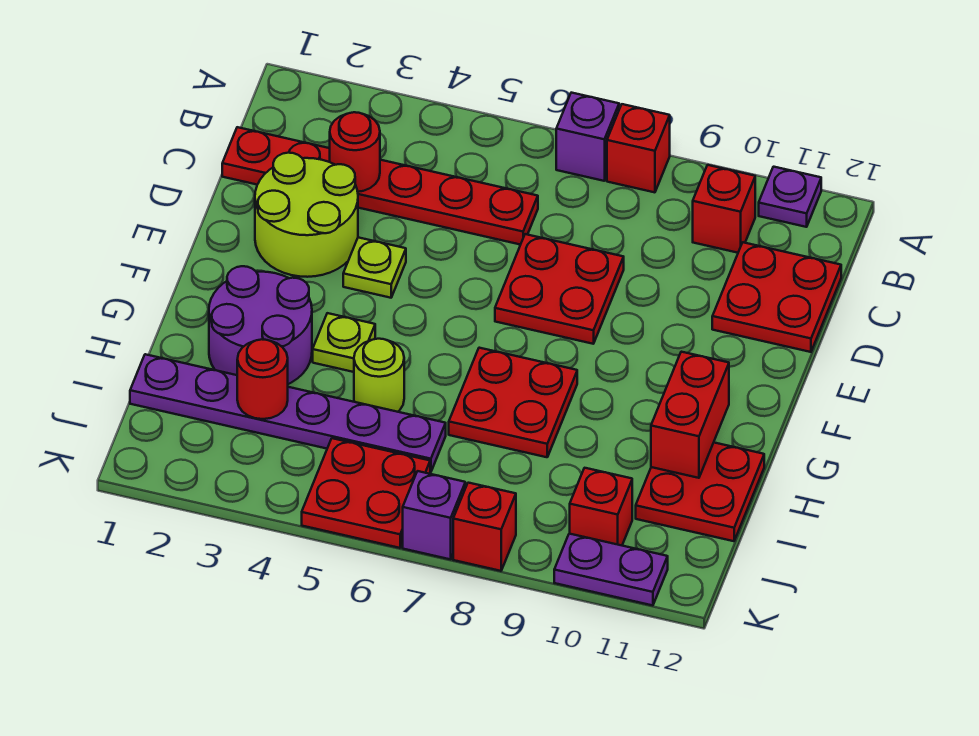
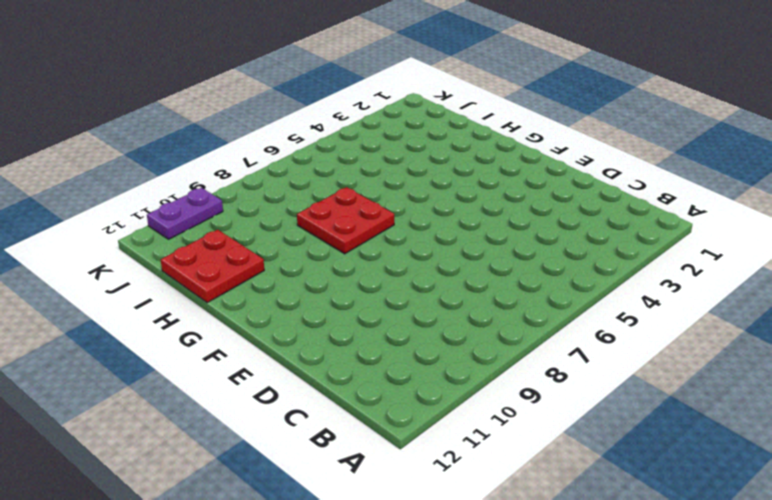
none -> purple brick A7 level 1
none -> red brick A8 level 1
none -> purple plate A11 level 1

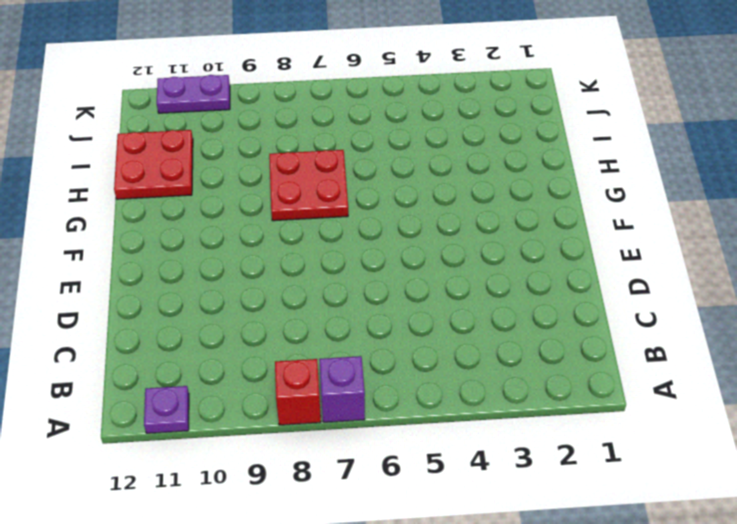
none -> red brick B10 level 1
none -> red plate C1:C6 level 1
none -> red plate C11:D12 level 1

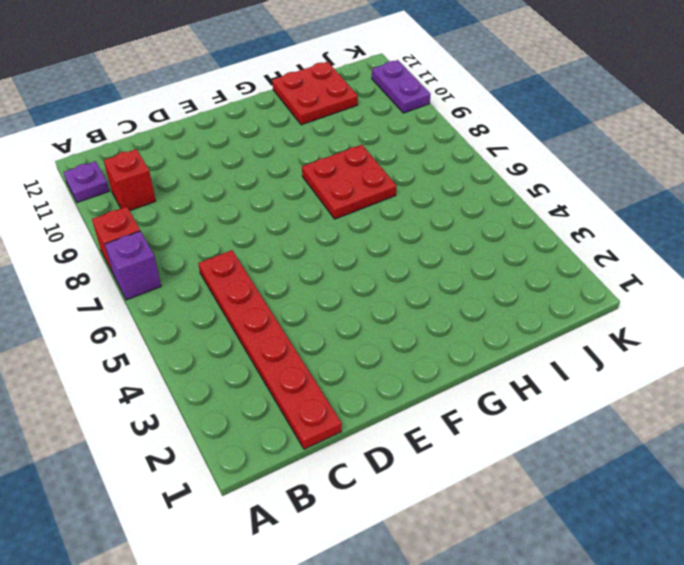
none -> red plate C11:D12 level 1
none -> lime round brick D2:E3 level 1
none -> red plate D7:E8 level 1

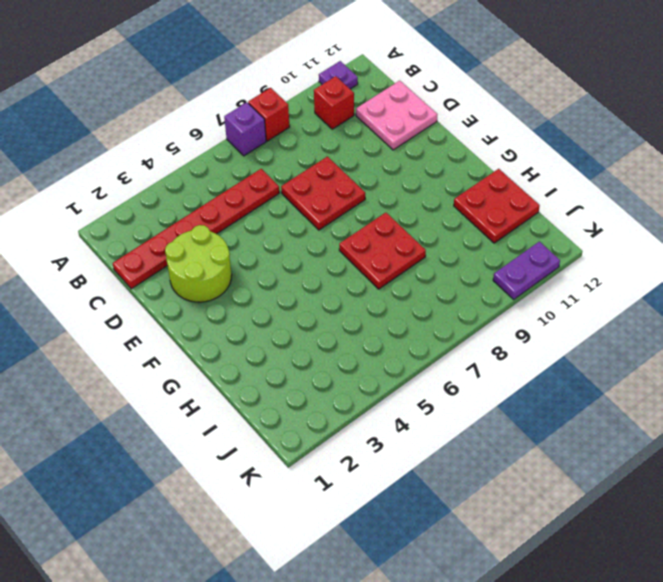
pink plate C11:D12 level 1 -> red plate C11:D12 level 1
none -> lime plate E4 level 1
none -> purple round brick G2:H3 level 1
none -> lime plate G4 level 1

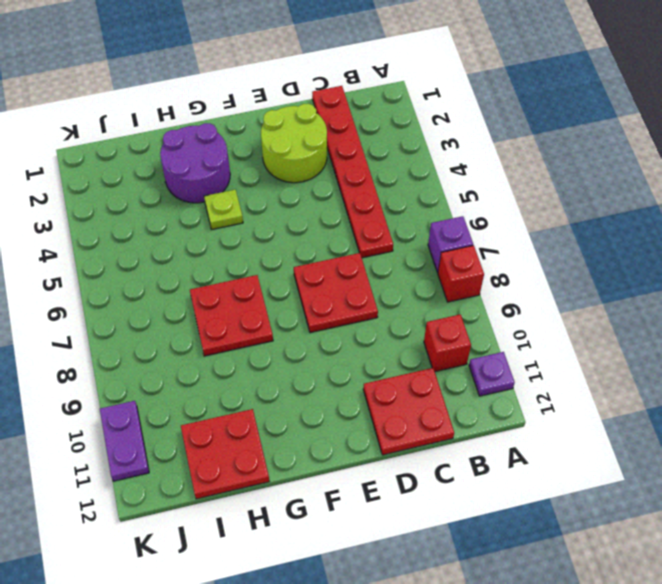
none -> lime plate E4 level 1
none -> lime round brick H5 level 1
none -> purple plate I1:I6 level 1

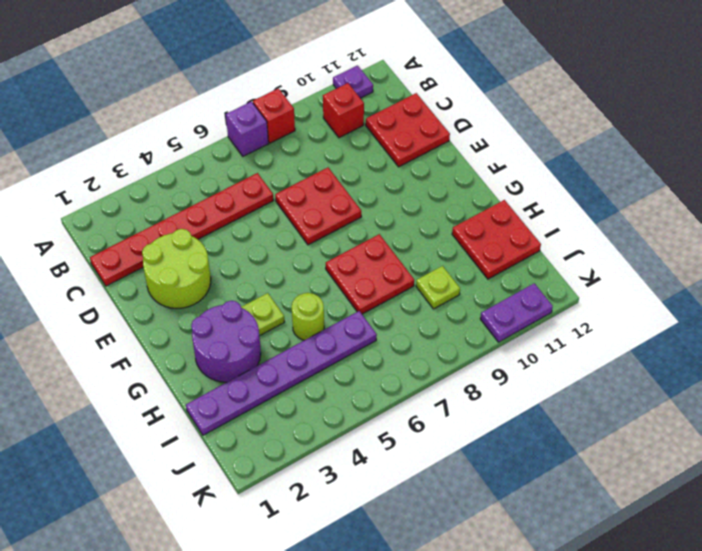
lime plate I9 level 1 -> lime plate E4 level 1
none -> red plate J5:K6 level 1
none -> red brick J10 level 1
none -> purple brick K7 level 1

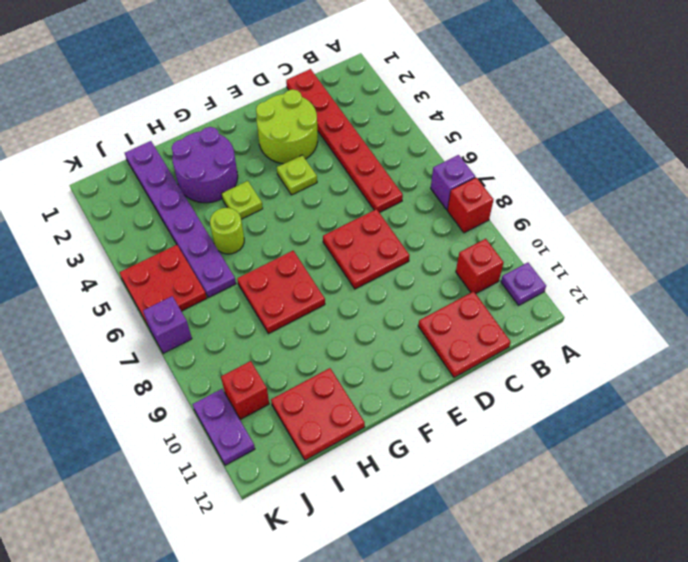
none -> red brick K8 level 1
none -> red round brick C3 level 2
none -> red brick G11:H11 level 2

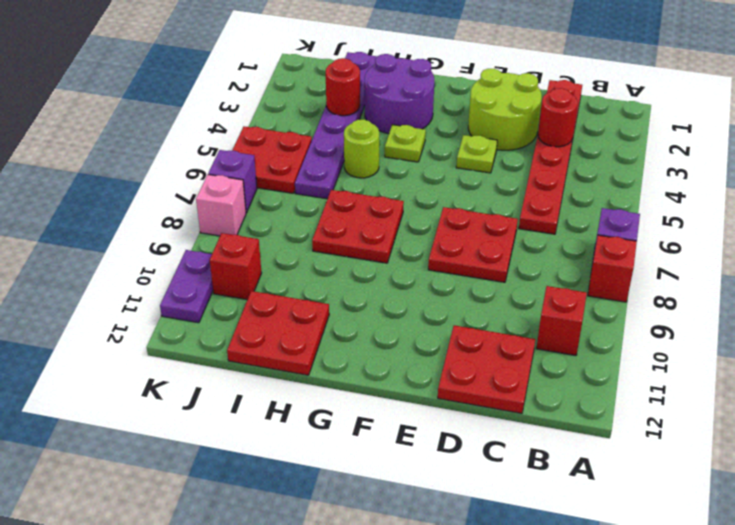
pink brick K8 level 1 -> red brick K8 level 1
none -> purple plate A11 level 1
none -> red brick G11:H11 level 2

